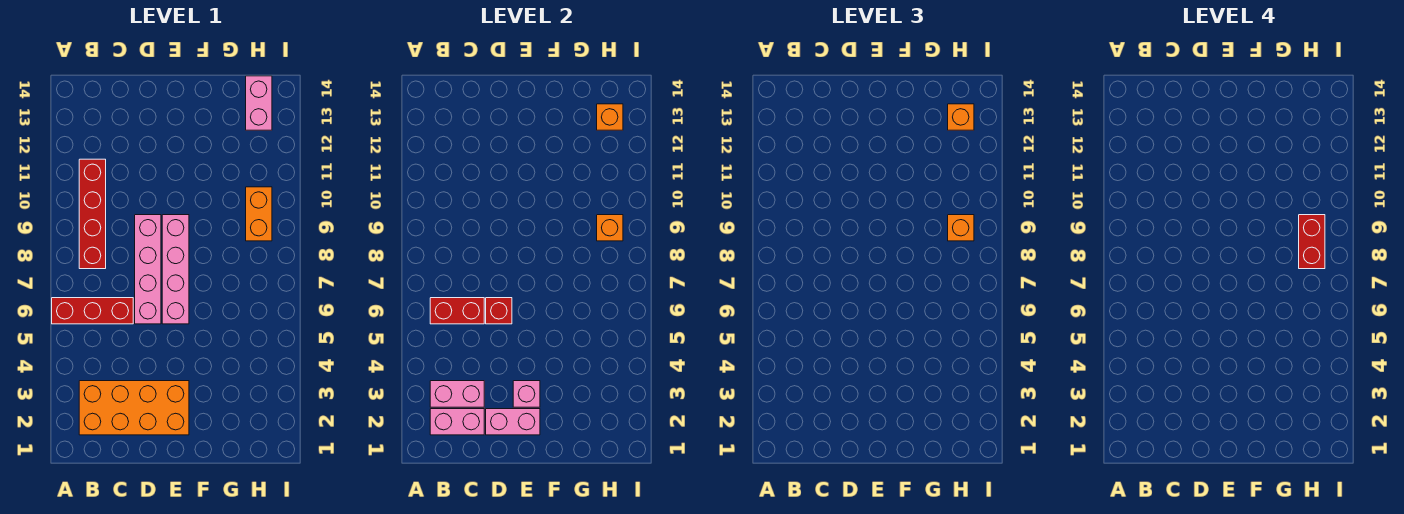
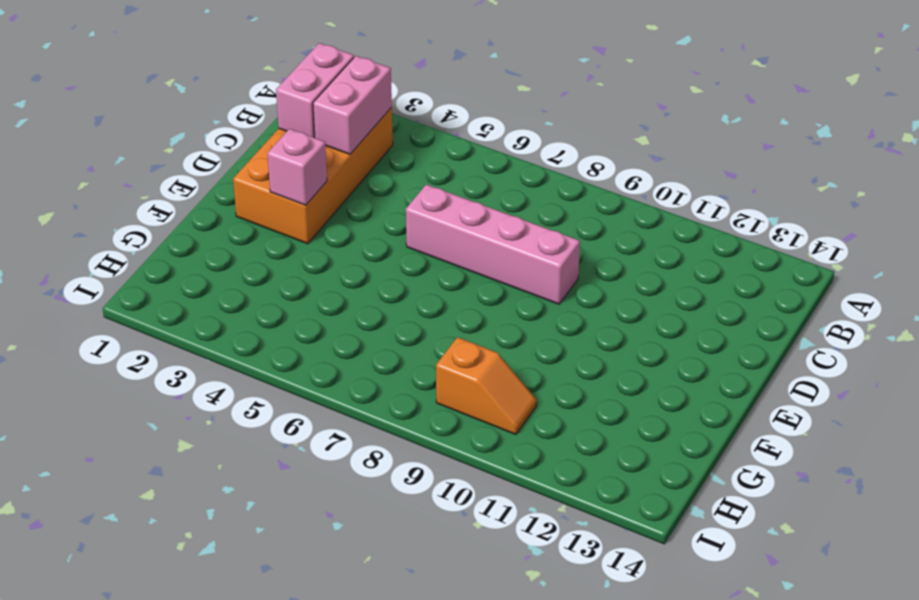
orange slope H9:H10 level 1 top 9 -> orange brick H9:H10 level 1
none -> red brick A6:C6 level 1
none -> red brick B8:B11 level 1
none -> pink brick E6:E9 level 1

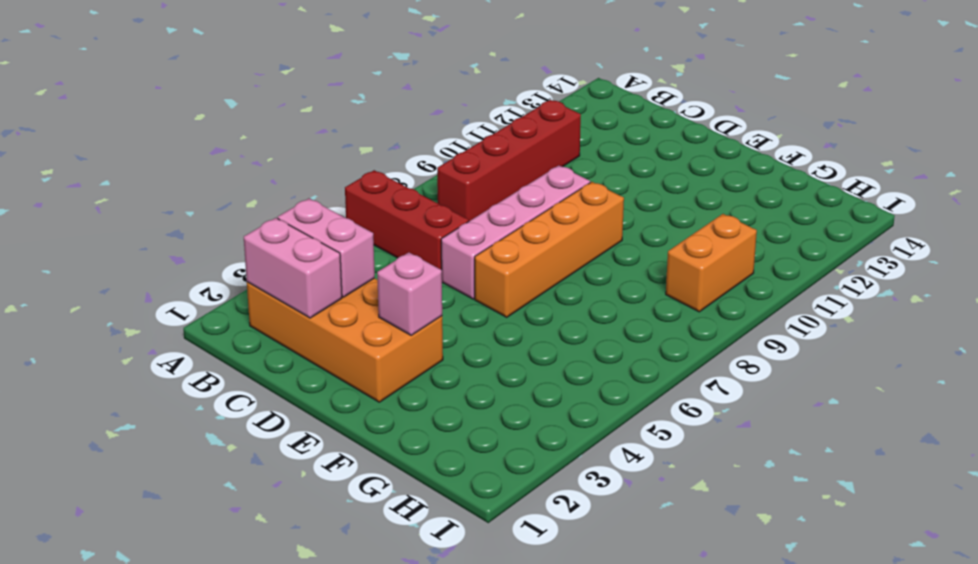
orange brick E6:E9 level 1 -> pink brick E6:E9 level 1
none -> pink brick H13:H14 level 1
none -> red brick B6:C6 level 2
none -> pink brick D2:E2 level 2

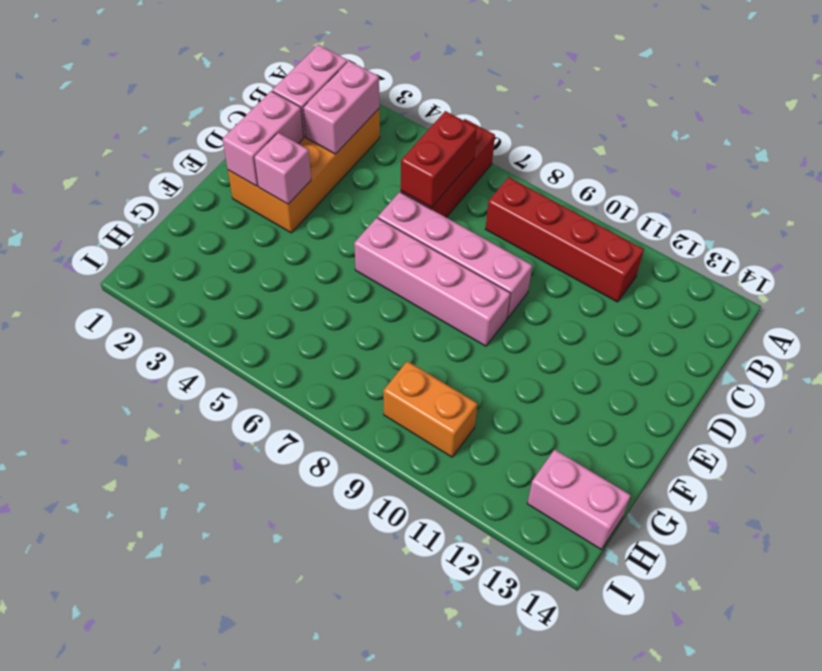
none -> red brick D6 level 2
none -> orange brick H9 level 2
none -> orange brick H13 level 2

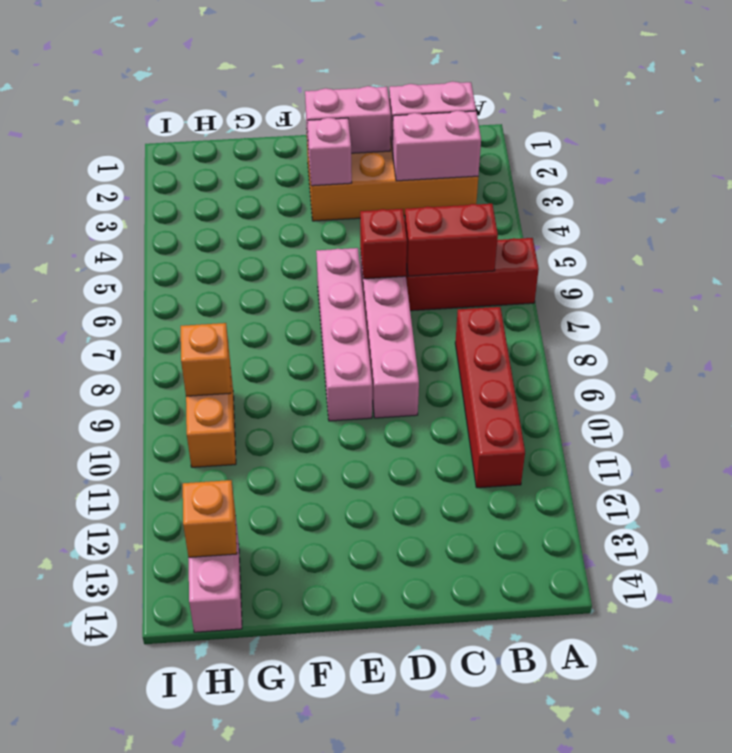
none -> orange brick H9 level 3
none -> orange brick H13 level 3
none -> red brick H8:H9 level 4

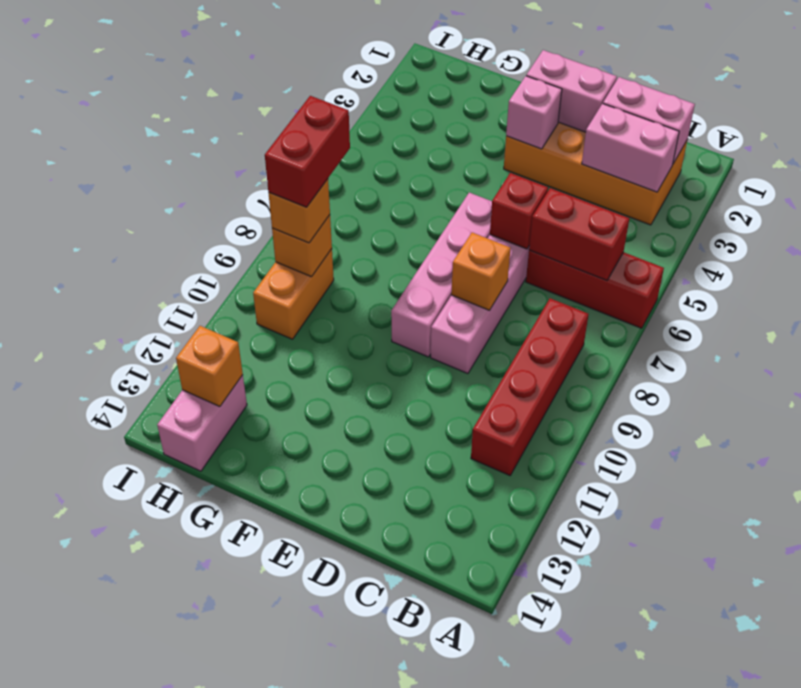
orange brick D8 level 2 -> orange brick H13 level 3

